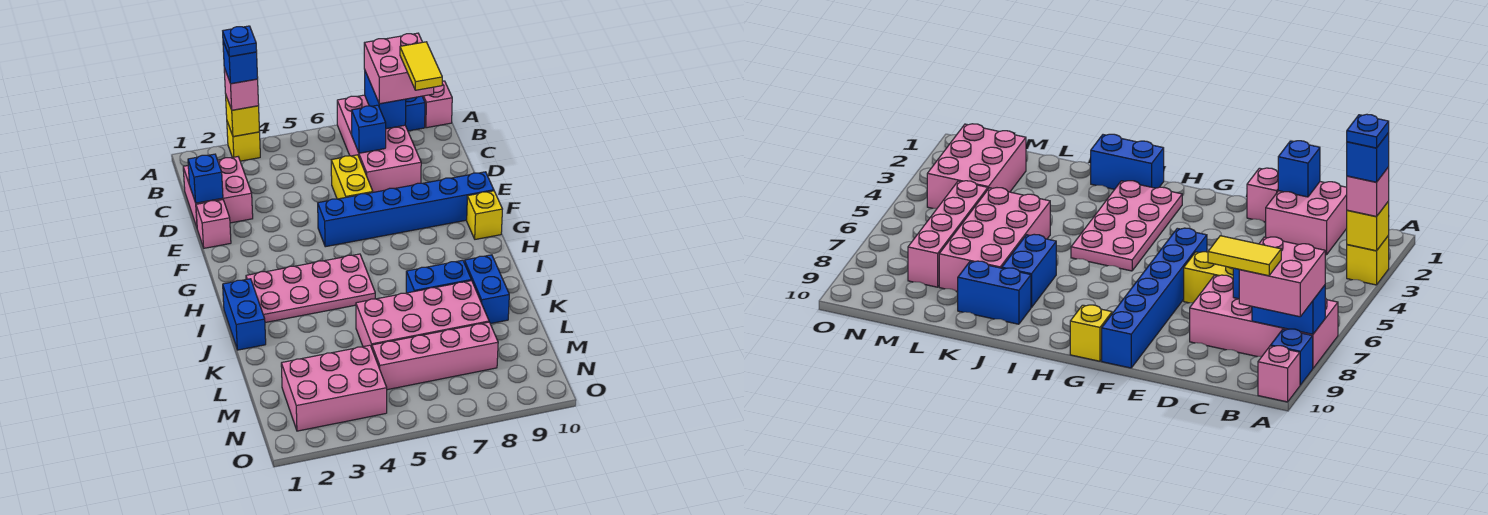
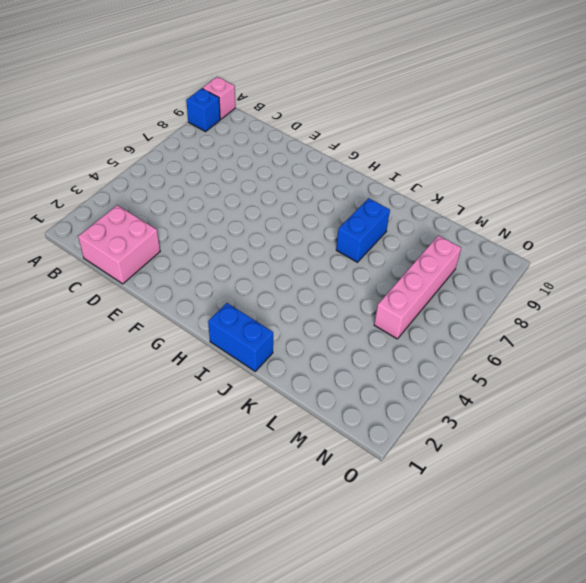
none -> yellow brick A3 level 1
none -> pink brick A7:D8 level 1
none -> yellow brick D6:E6 level 1

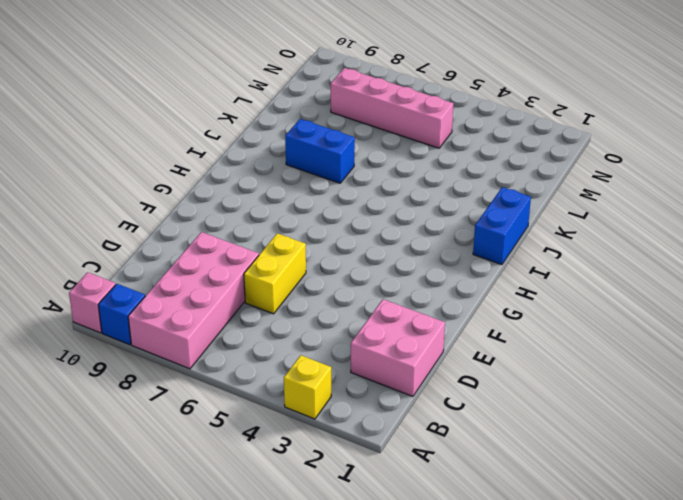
none -> pink brick E1 level 1
none -> blue brick F5:F10 level 1
none -> yellow brick G10 level 1

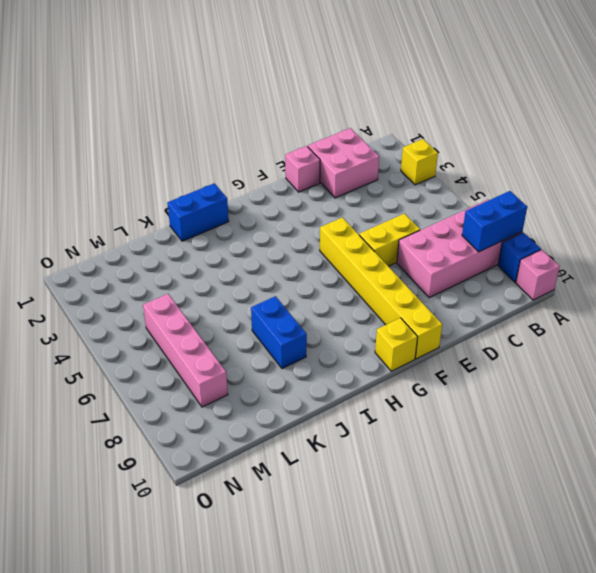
yellow brick F5:F10 level 1 -> blue brick F5:F10 level 1
none -> pink plate H2:I5 level 1
none -> blue brick J9:K9 level 1
none -> pink brick K5:L8 level 1

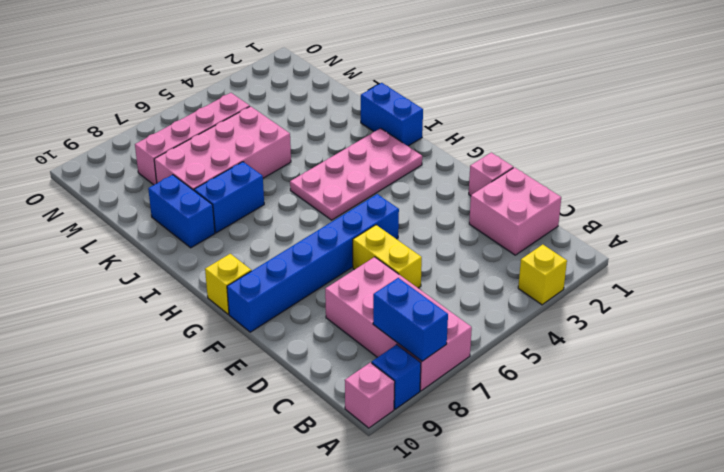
none -> pink brick M2:N4 level 1
none -> yellow brick A3 level 2
none -> blue brick C7 level 2

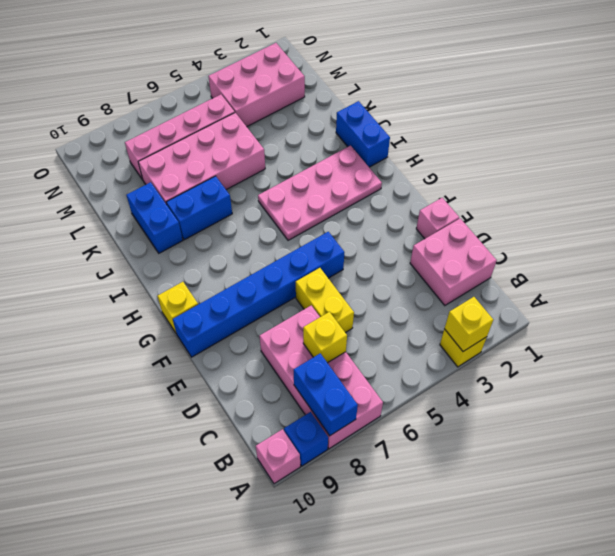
yellow brick C7 level 2 -> blue brick C7 level 2
none -> blue brick D1 level 2
none -> pink brick A3 level 3
none -> pink brick A8:B9 level 3

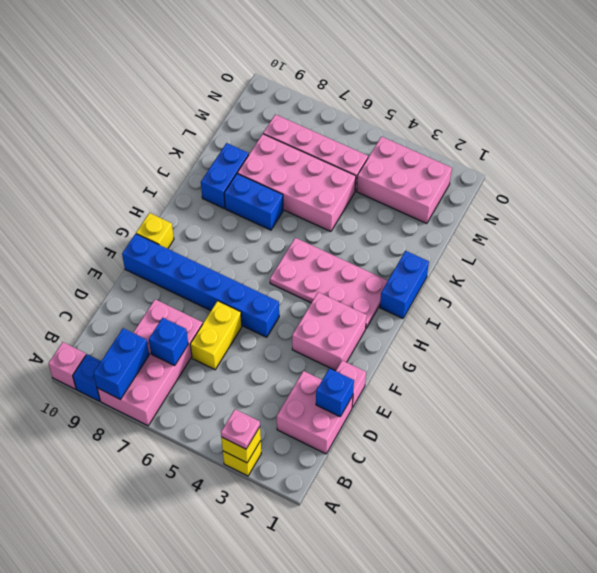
pink plate A3 level 3 -> pink brick A3 level 3
pink brick F2:G3 level 1 -> pink brick A8:B9 level 3
none -> blue brick A3 level 4
none -> yellow tile B9:C9 level 4
none -> blue plate A3 level 5

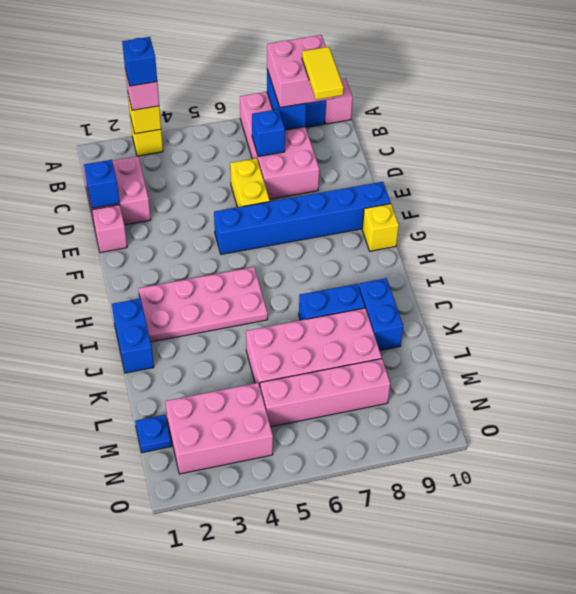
blue plate M1 level 1 -> blue plate A3 level 5

